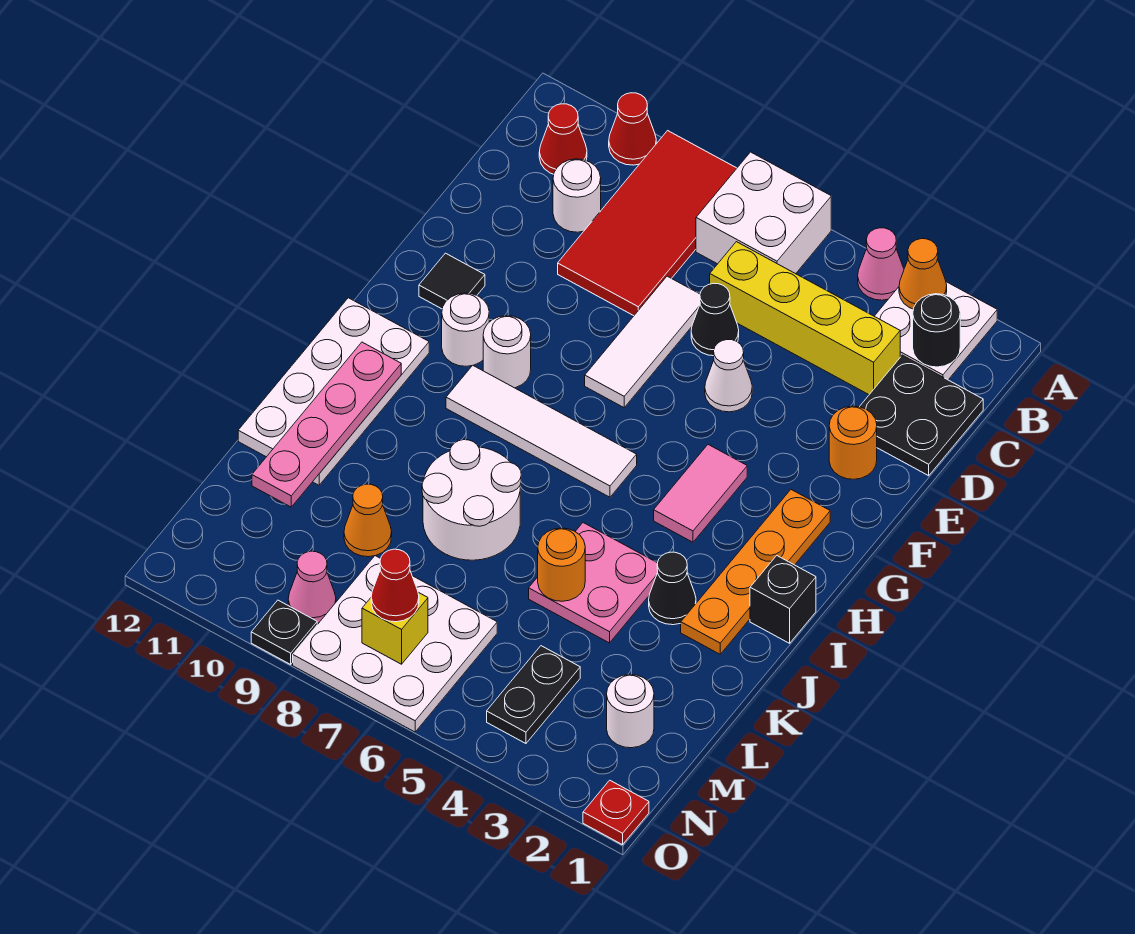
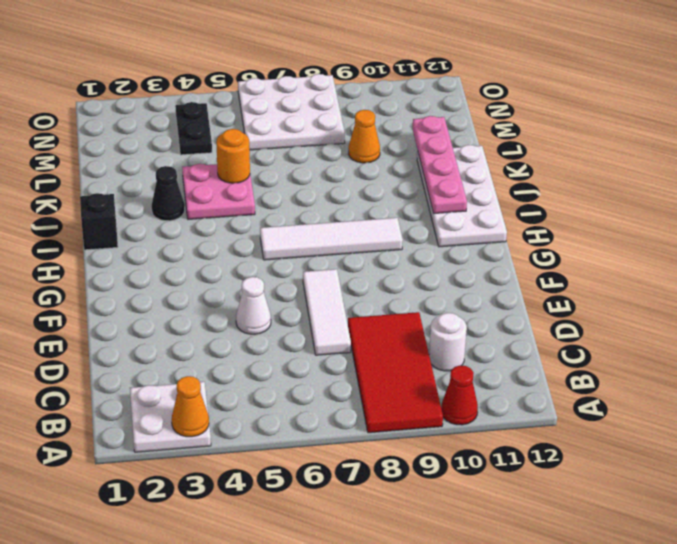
none -> pink cone A4 level 1
none -> white brick A6:B7 level 1
none -> red cone B11 level 1
none -> black plate C1:D2 level 1

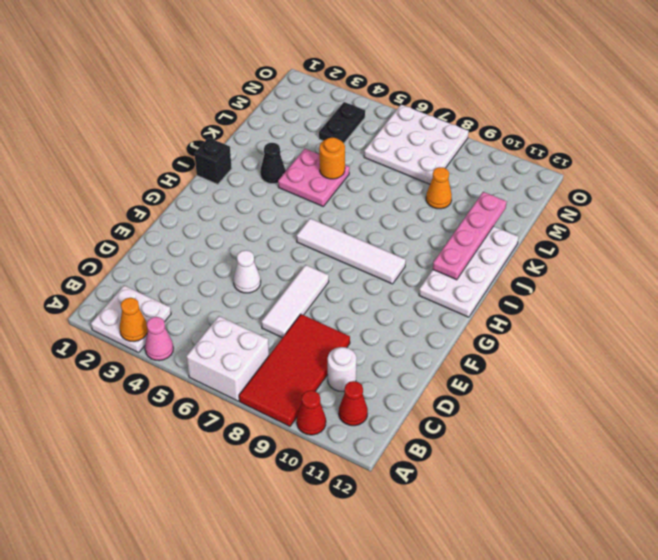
none -> black plate C1:D2 level 1
none -> yellow brick C3:C6 level 1
none -> black cone D6 level 1
none -> orange round brick E2 level 1

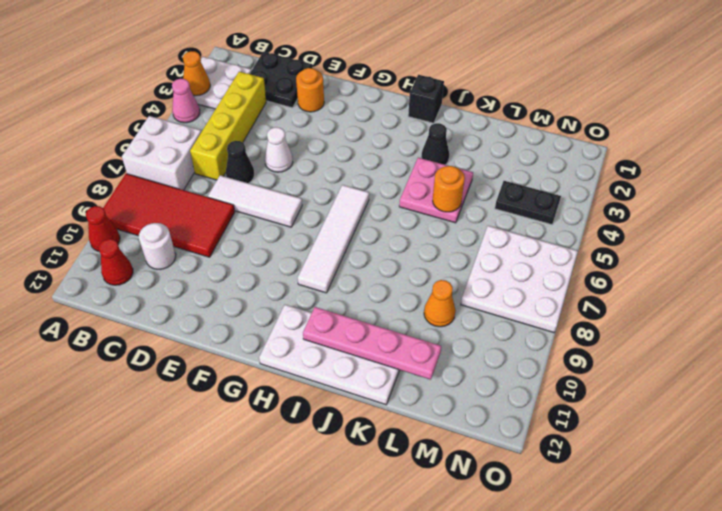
none -> black tile F11 level 1
none -> orange plate G2:J2 level 1
none -> pink tile G4:H4 level 1
none -> white round brick G9 level 1

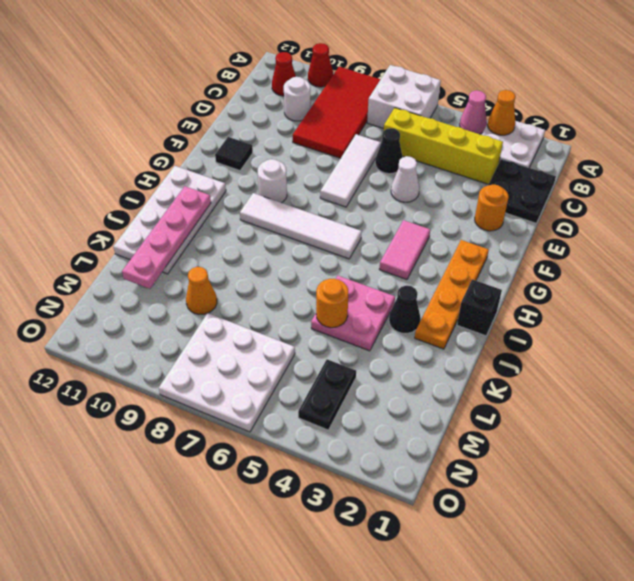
none -> white round brick G10 level 1
none -> white round brick J7:K8 level 1
none -> white round brick M2 level 1
none -> pink cone N9 level 1

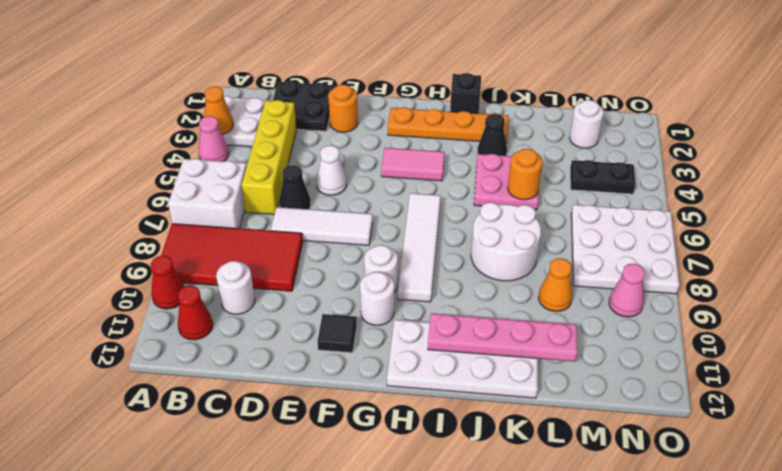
none -> red plate O1 level 1
none -> black plate O9 level 1
none -> black round brick B2 level 2
none -> yellow brick N7 level 2

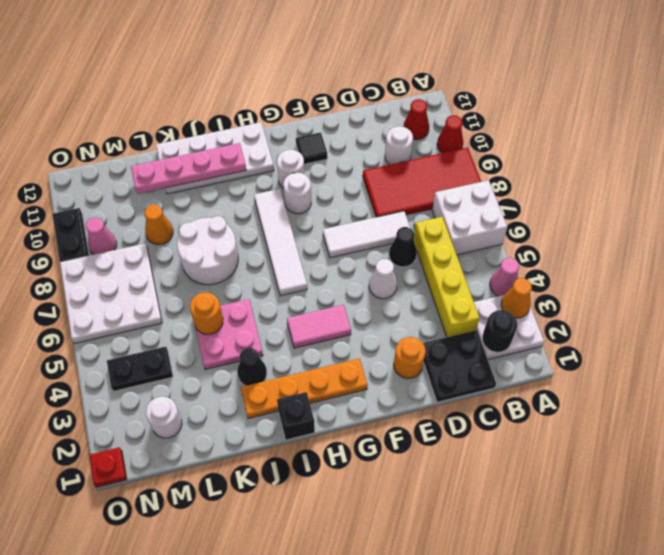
black plate O9:O10 level 1 -> black plate O9 level 1
none -> yellow brick N7 level 2
none -> red cone N7 level 3

